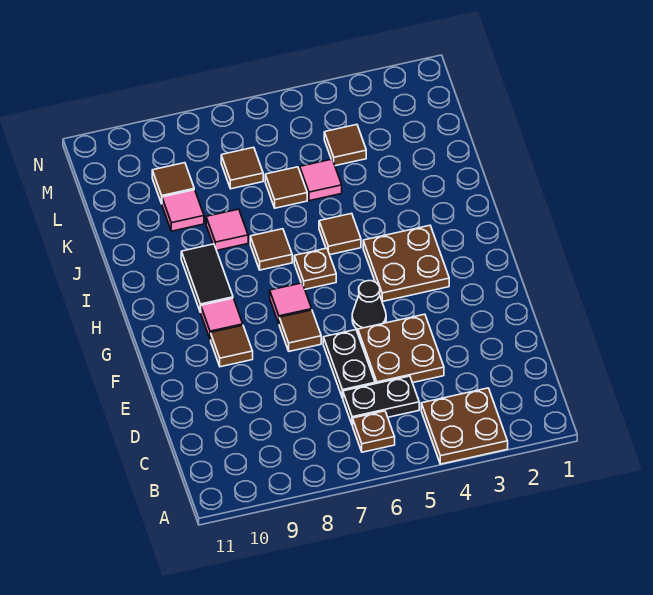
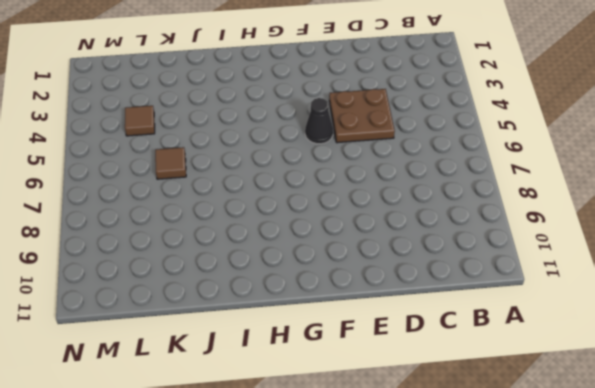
none -> brown plate A3:B4 level 1
none -> brown plate B6 level 1
none -> black plate C5:C6 level 1

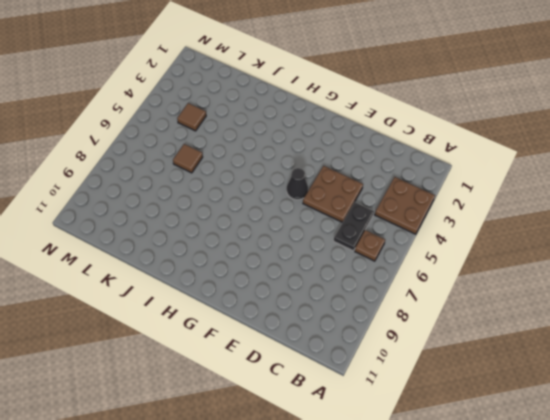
none -> black plate D6:E6 level 1
none -> brown tile F7 level 1
none -> brown tile F9 level 1

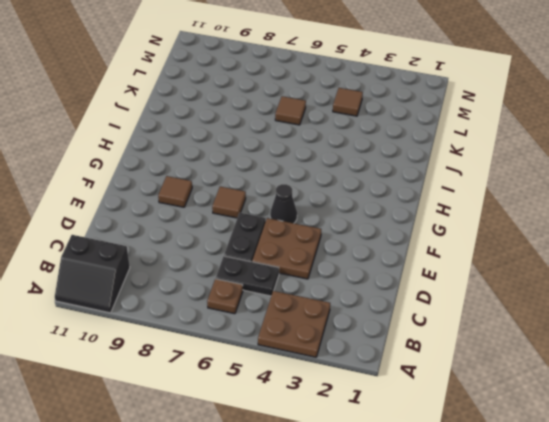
black slope A10:B11 level 1 top B -> none
none -> brown plate G3:H4 level 1
none -> pink tile G7 level 1
none -> pink tile G9 level 1

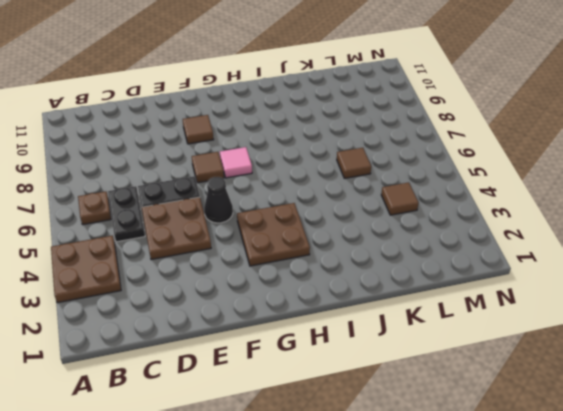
none -> pink tile G9 level 1
none -> brown plate H6 level 1
none -> black tile H9:I9 level 1

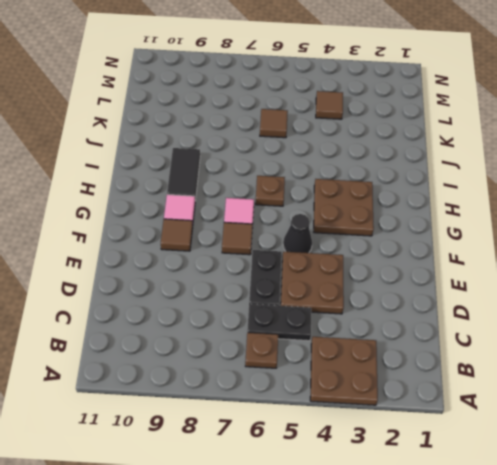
none -> brown tile I5 level 1
none -> brown tile I7 level 1
none -> pink tile J8 level 1

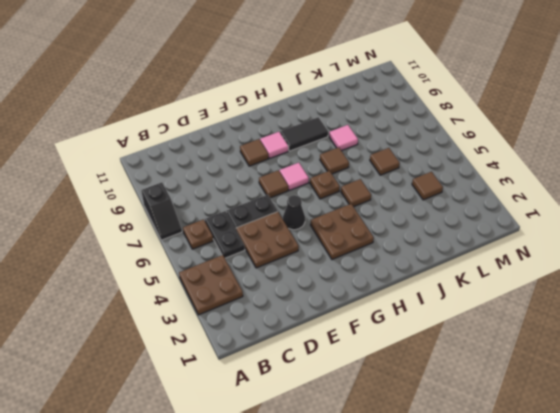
black slope A7:A8 level 1 top 8 -> none
none -> pink tile K5 level 1
none -> pink tile K9 level 1
none -> brown tile L7 level 1

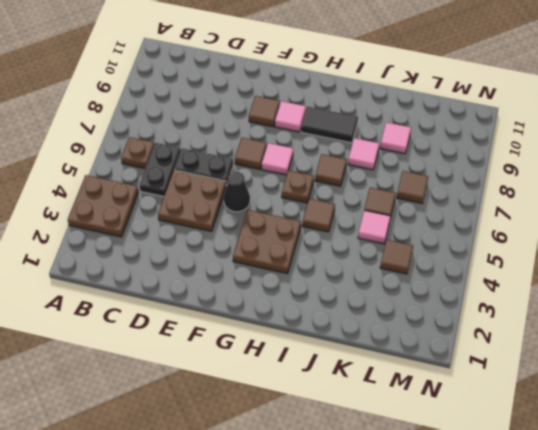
none -> brown tile L9 level 1

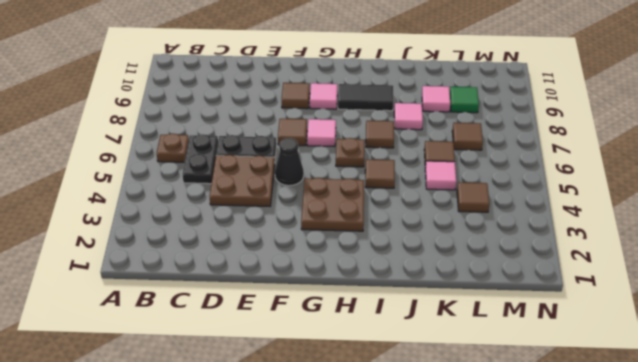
green tile L9 level 1 -> brown tile L9 level 1
none -> brown plate A3:B4 level 1

